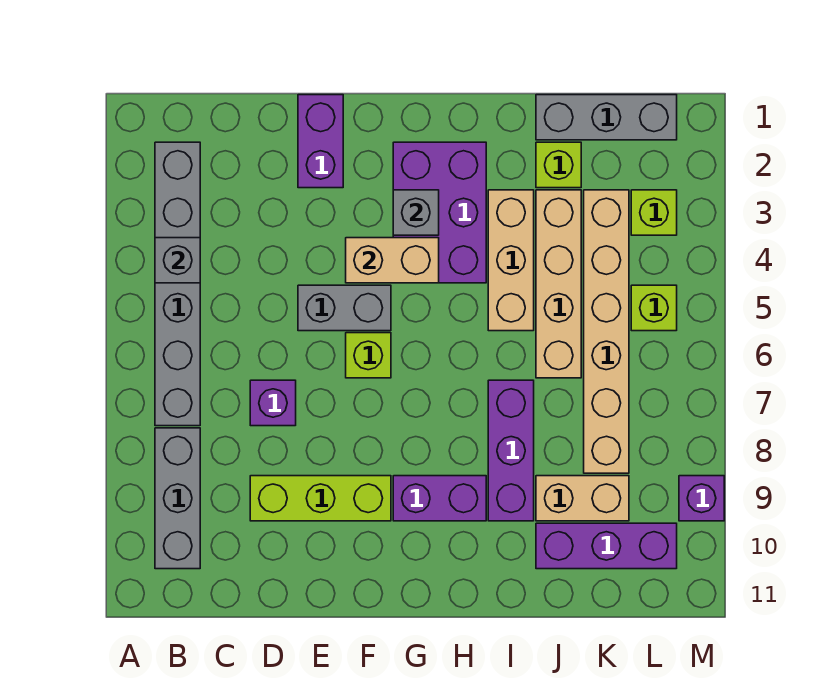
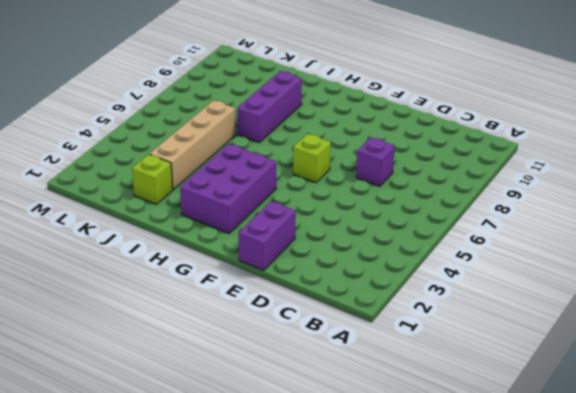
none -> grey brick B2:B7 level 1
none -> grey brick B8:B10 level 1
none -> lime brick D9:F9 level 1

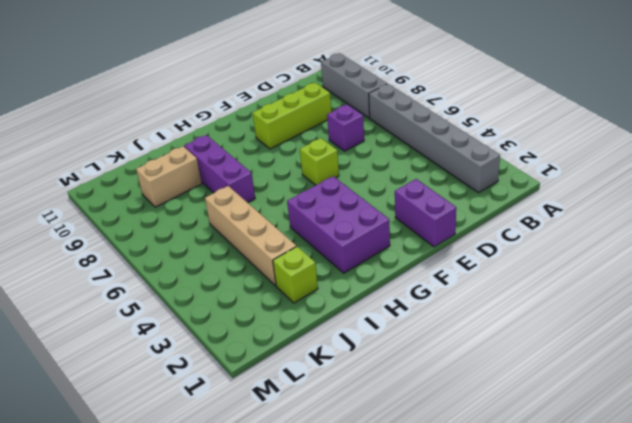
none -> grey brick E5:F5 level 1
none -> purple brick G9:H9 level 1
none -> tan brick I3:I5 level 1

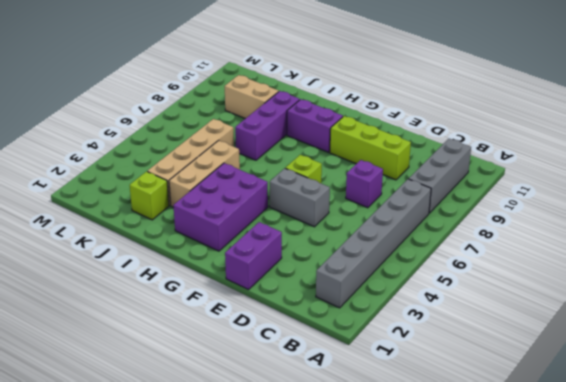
none -> grey brick J1:L1 level 1
none -> purple brick J10:L10 level 1
none -> tan brick K3:K8 level 1

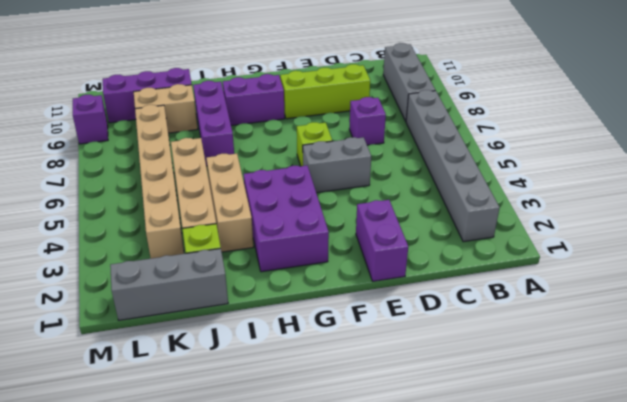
none -> lime brick L3 level 1
none -> lime brick L5 level 1
none -> grey brick B4 level 2

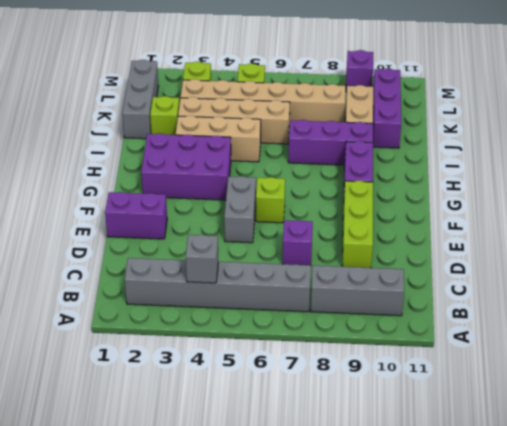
none -> tan brick F4:G4 level 2
none -> grey brick G3 level 2

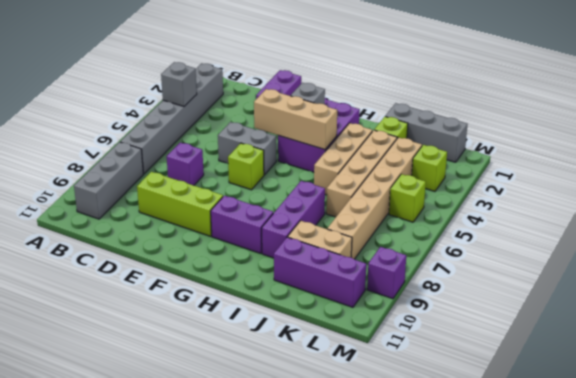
tan brick F4:H4 level 2 -> tan brick F4:G4 level 2

